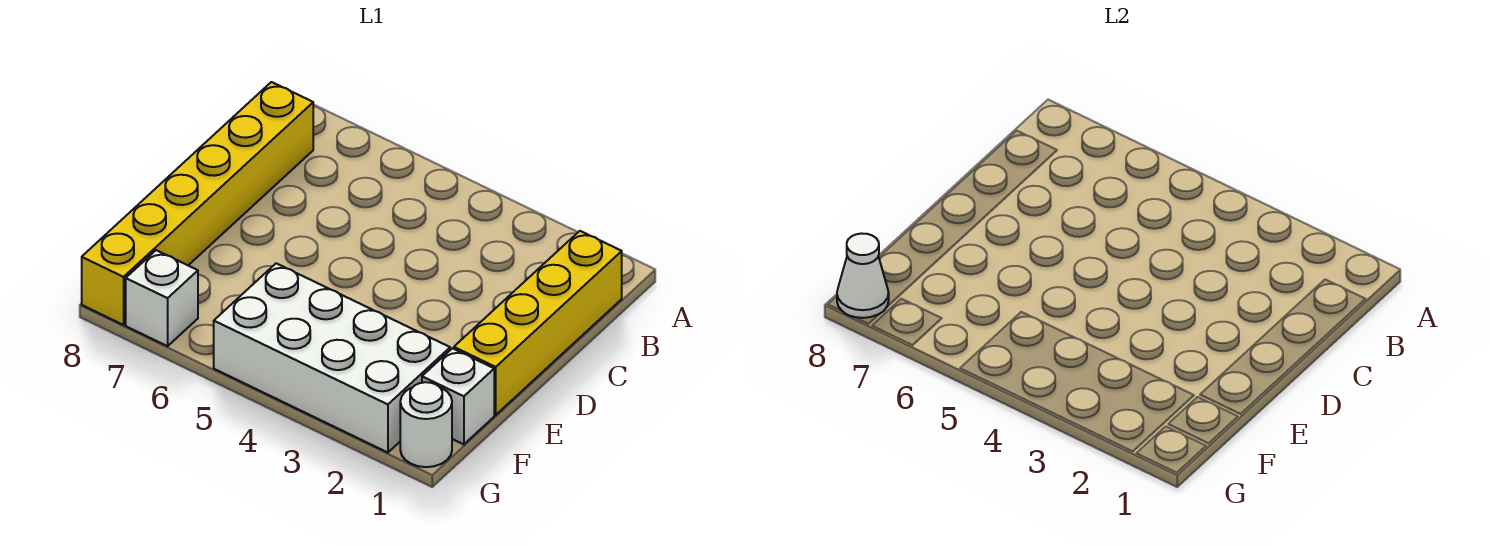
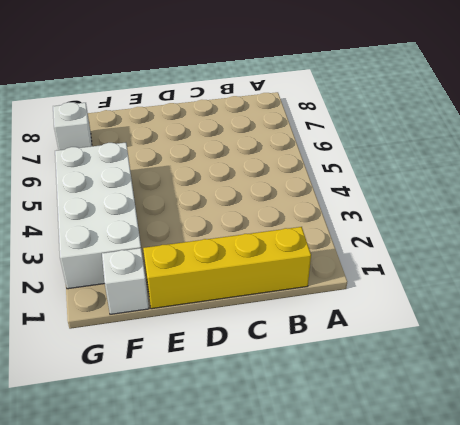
none -> yellow brick B8:G8 level 1
none -> white round brick G1 level 1

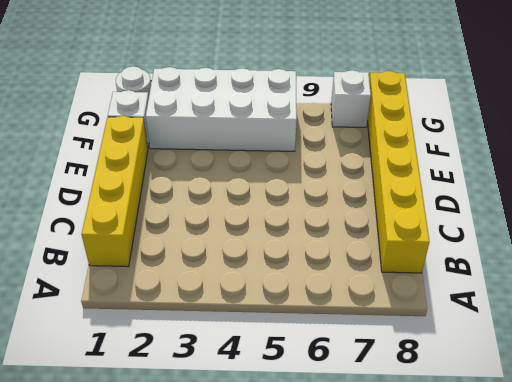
none -> white cone G8 level 2

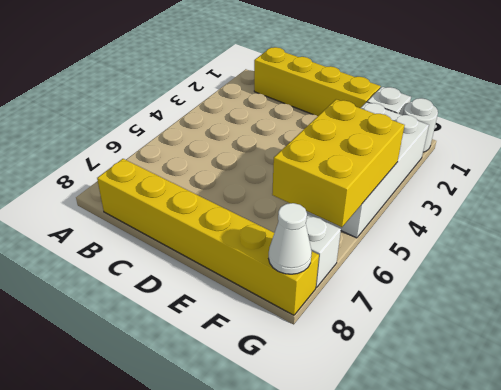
yellow brick F4:G6 level 2 -> none

